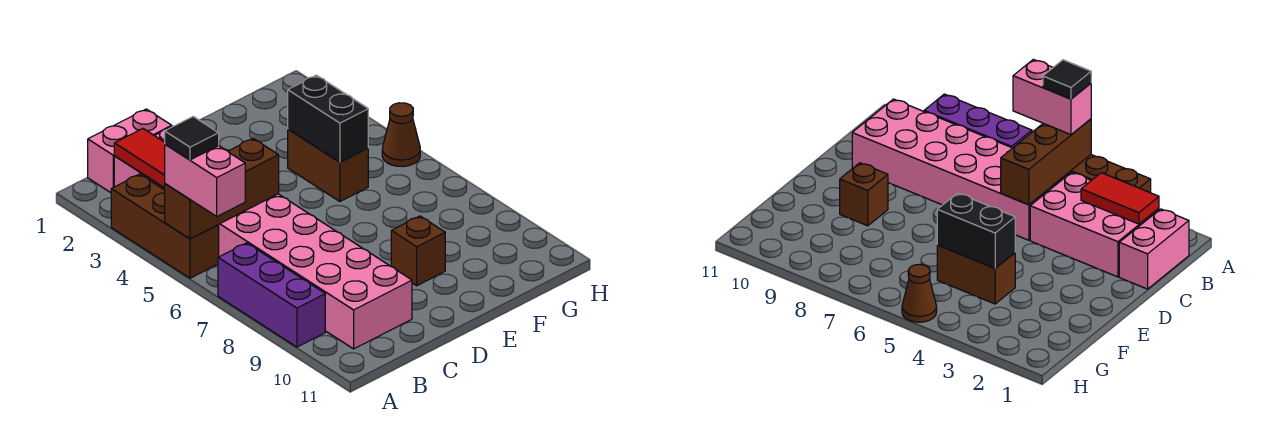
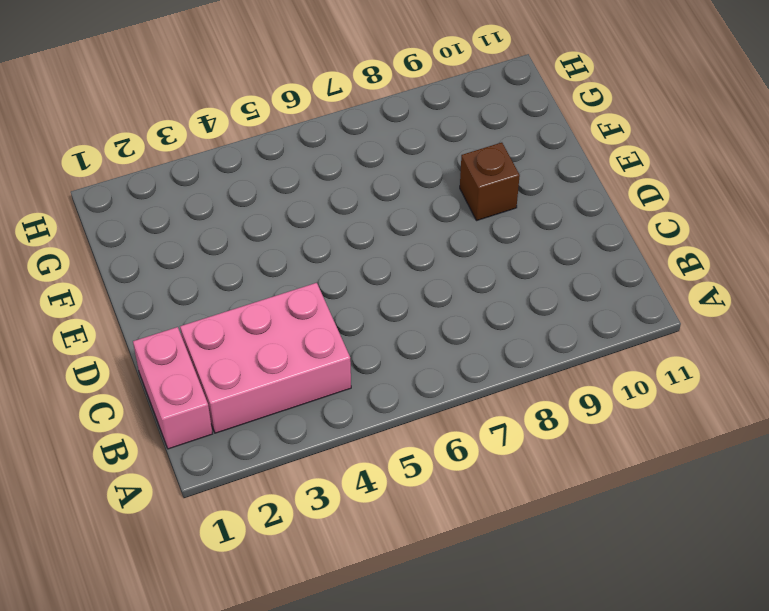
none -> brown brick A3:A5 level 1
none -> purple brick A7:A9 level 1
none -> pink brick B5:C10 level 1

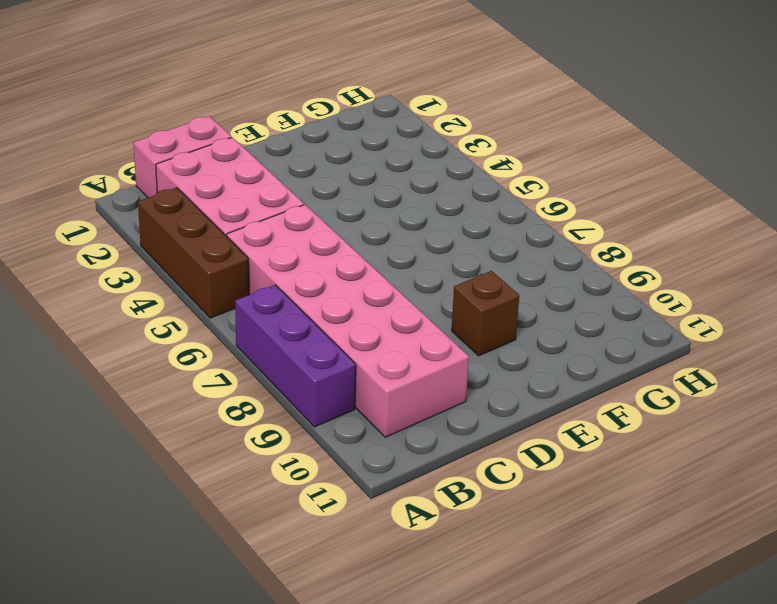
none -> brown brick F4:F5 level 1
none -> brown cone H5 level 1
none -> brown brick A5:C5 level 2

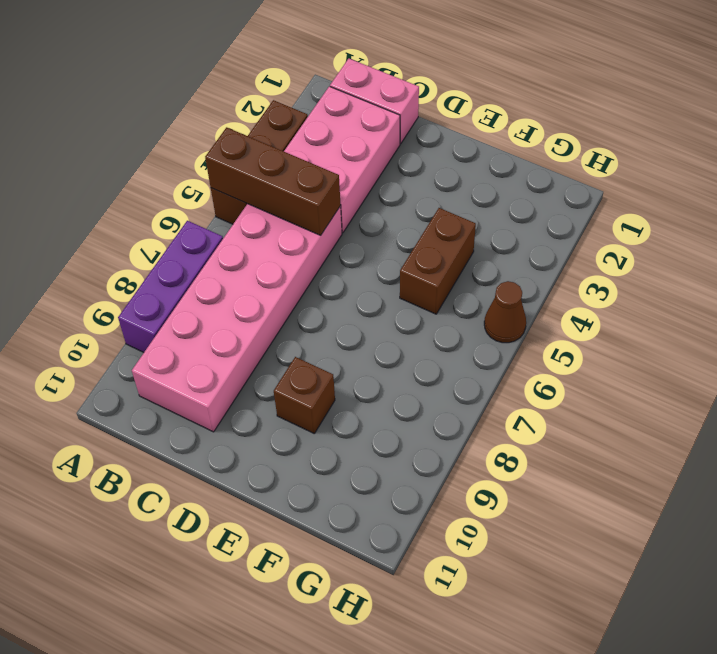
none -> red tile B2:B3 level 2
none -> black brick F4:F5 level 2
none -> pink brick A5:A6 level 3

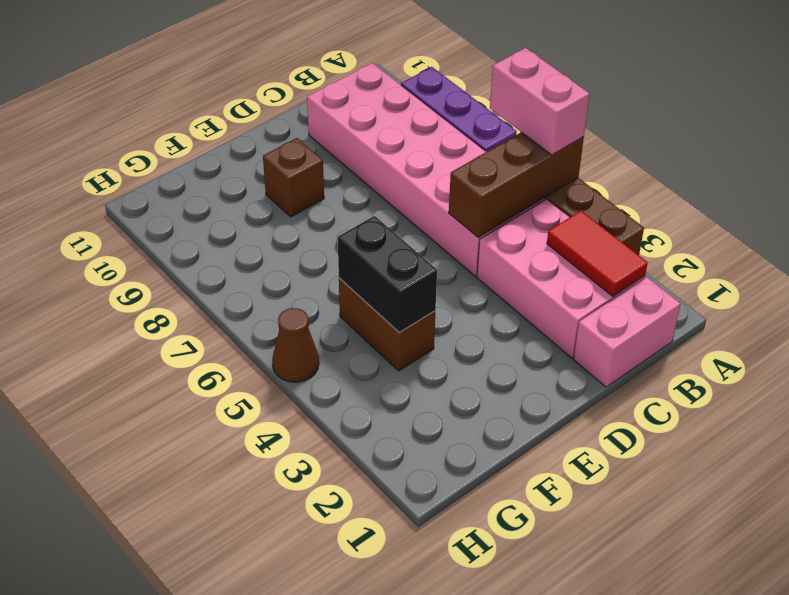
none -> black tile A5 level 4

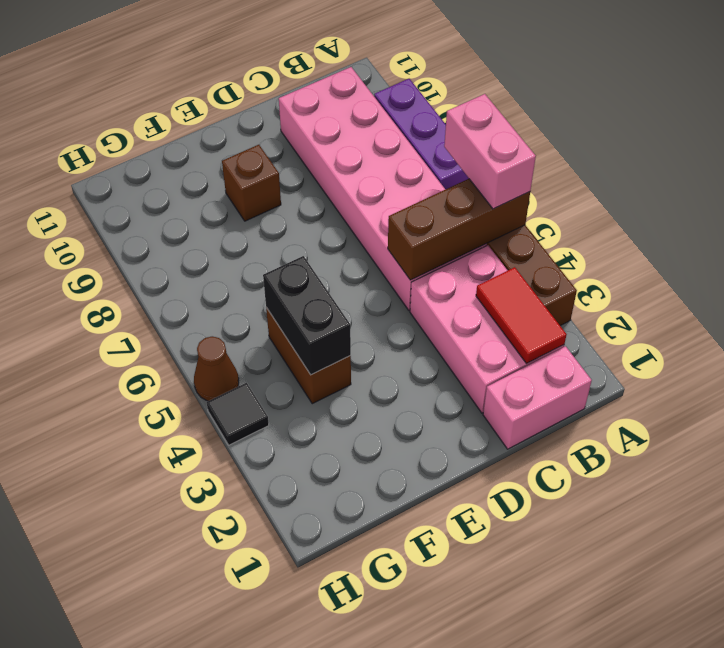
black tile H4 level 1 -> black tile A5 level 4

